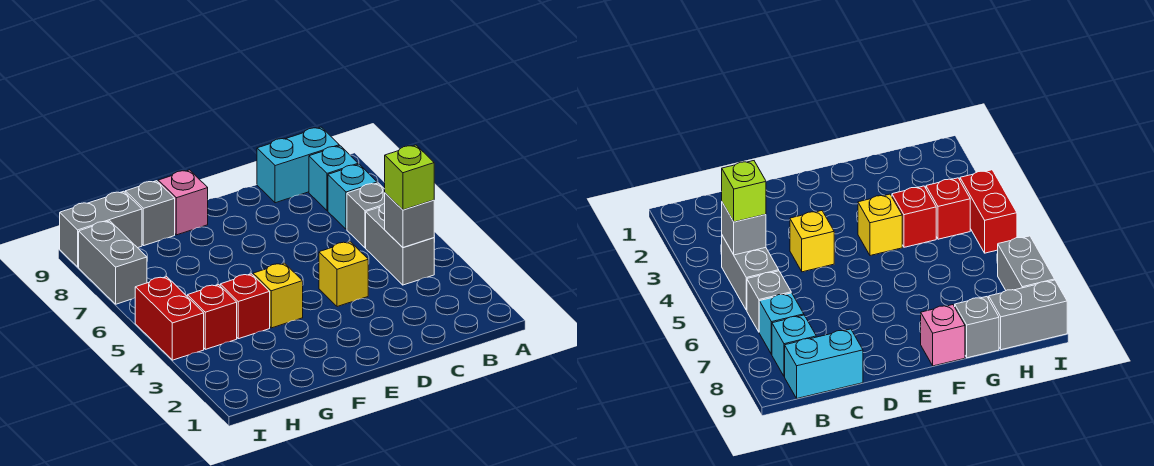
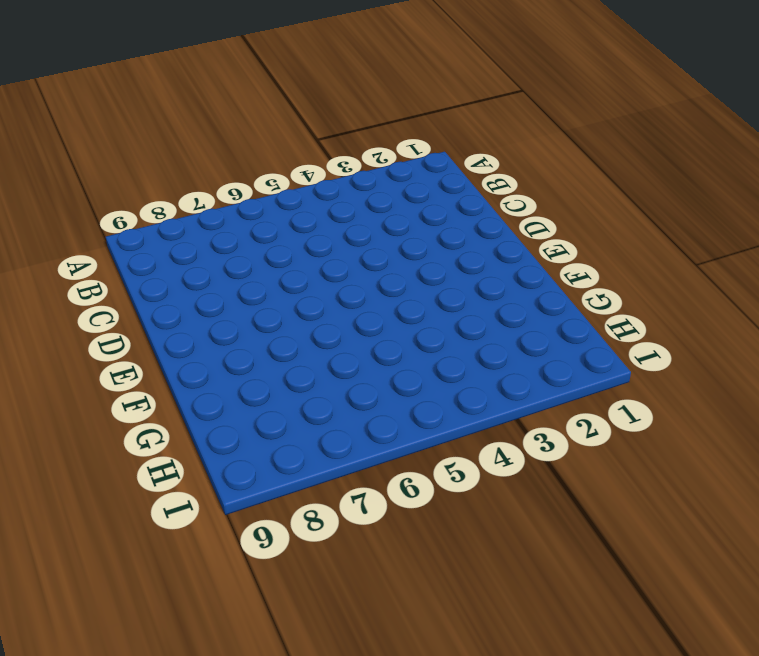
none -> grey brick B4:B5 level 1
none -> grey brick B6 level 1
none -> cyan brick B7 level 1

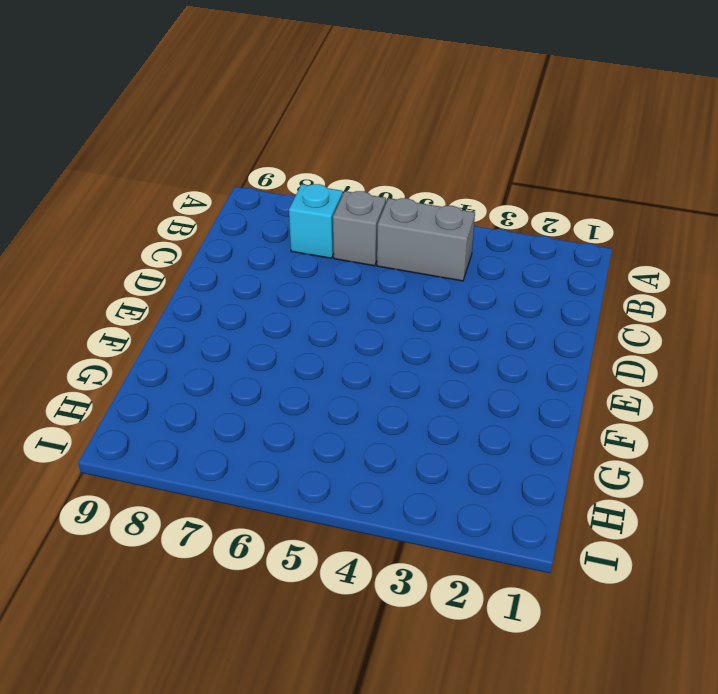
none -> cyan brick B8 level 1
none -> cyan brick B9:C9 level 1
none -> yellow brick D4 level 1

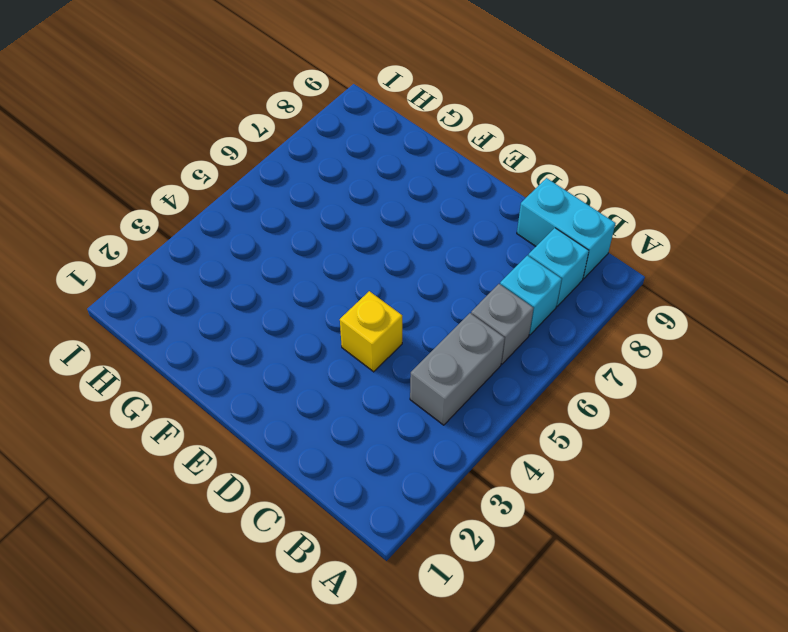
none -> yellow brick F4 level 1
none -> pink brick F9 level 1
none -> red brick G4 level 1

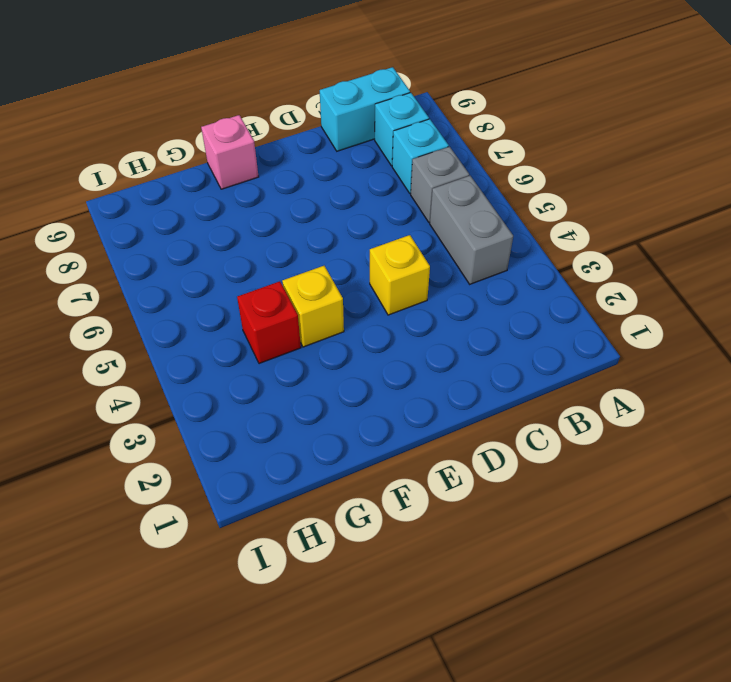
none -> grey brick G9 level 1
none -> red brick H4 level 1
none -> grey brick H9:I9 level 1

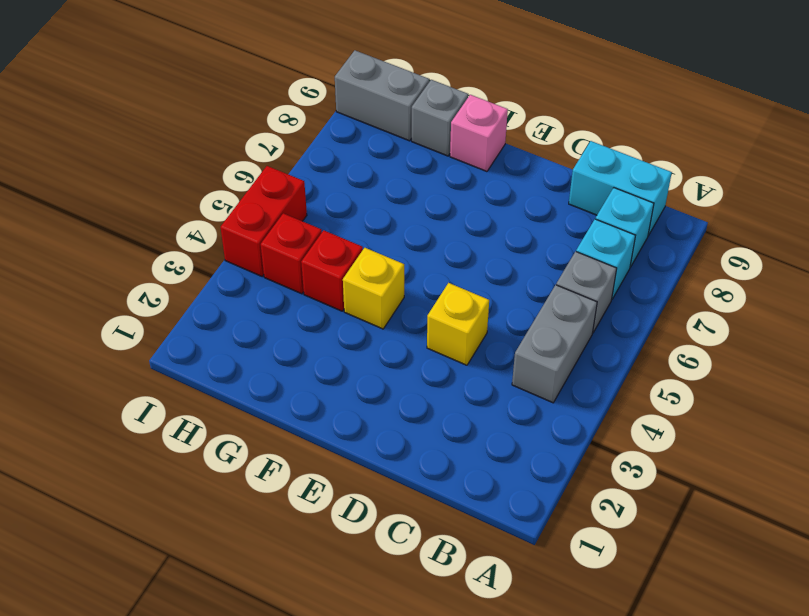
none -> grey brick I7:I8 level 1
none -> grey brick B4 level 2
none -> lime brick B4 level 3

